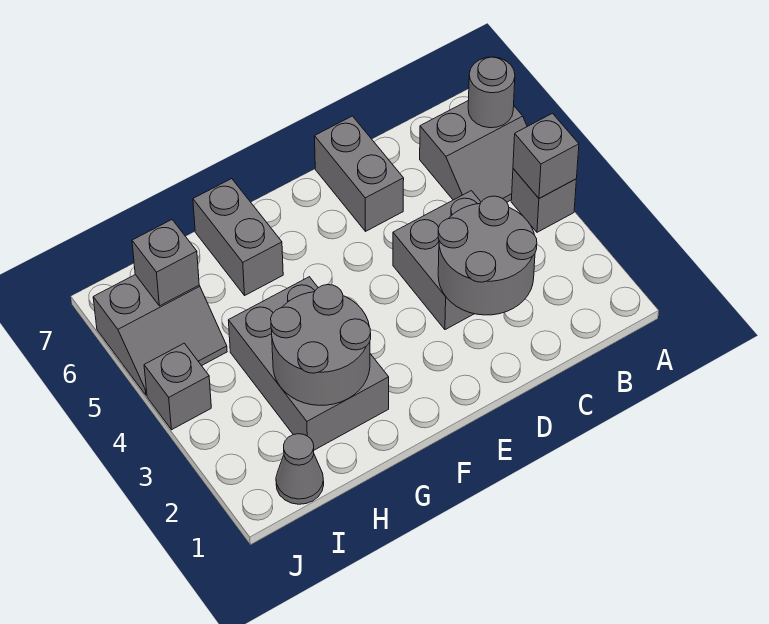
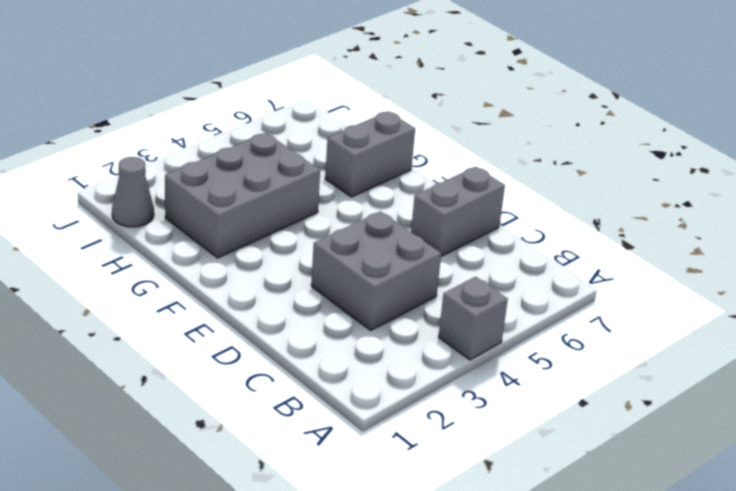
none -> grey slope A5:B6 level 1 top 6
none -> grey slope I5:J6 level 1 top 6
none -> grey brick J4 level 1

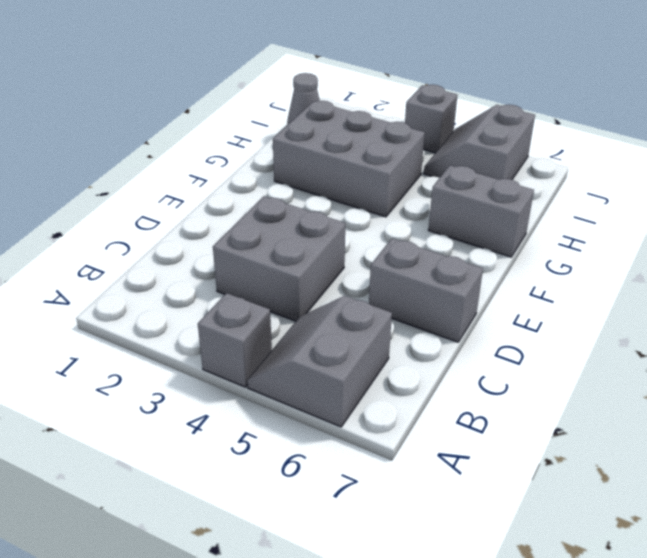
none -> grey brick A4 level 2
none -> grey round brick A6 level 2
none -> grey round brick C2:D3 level 2

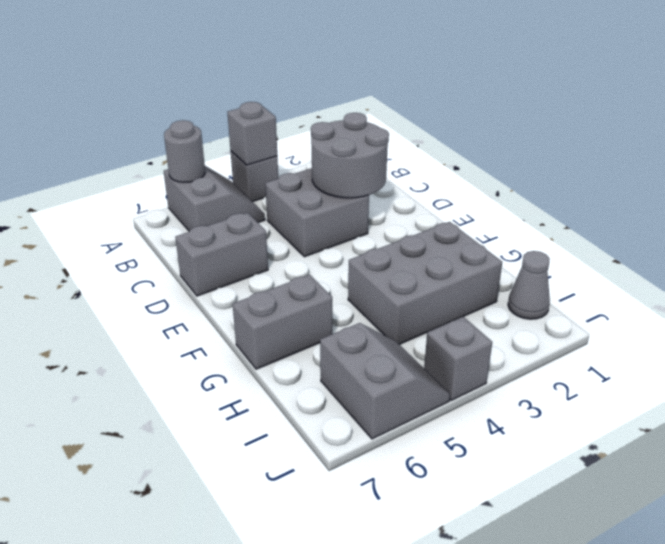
none -> grey round brick G2:H3 level 2
none -> grey brick I6 level 2

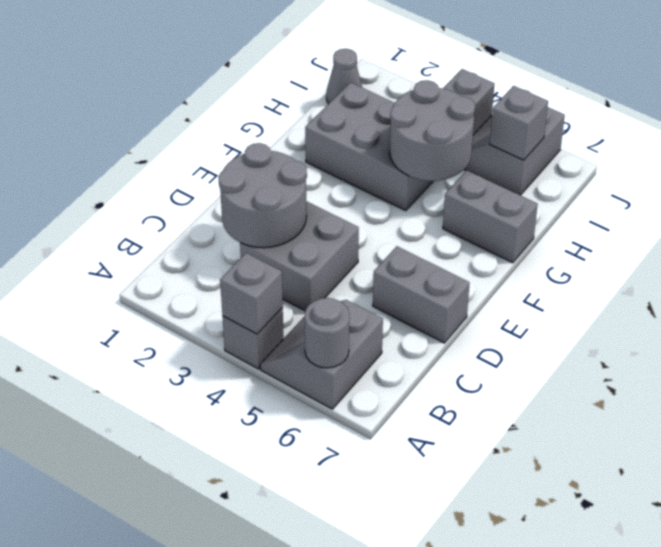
grey round brick G4:H5 level 2 -> grey round brick G2:H3 level 2

